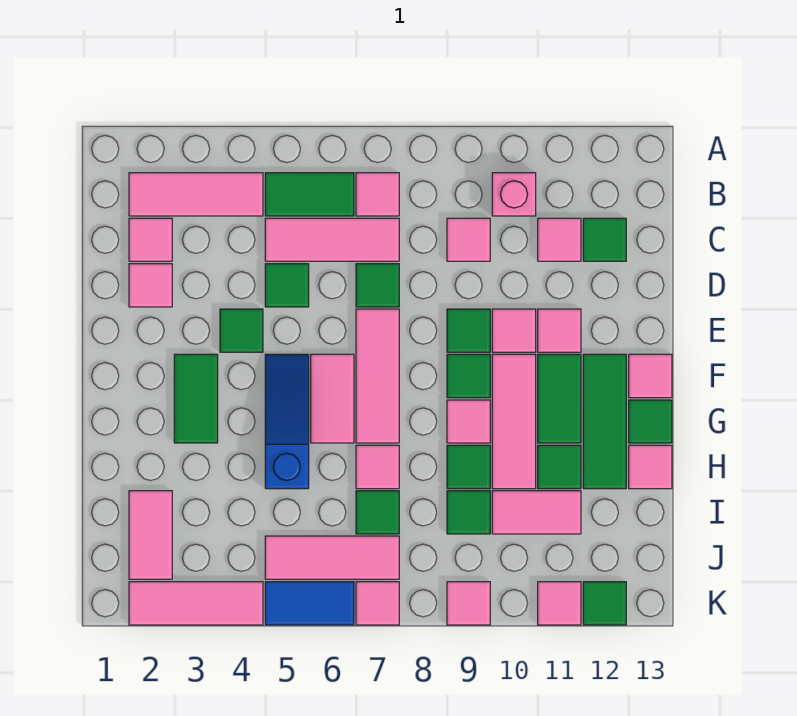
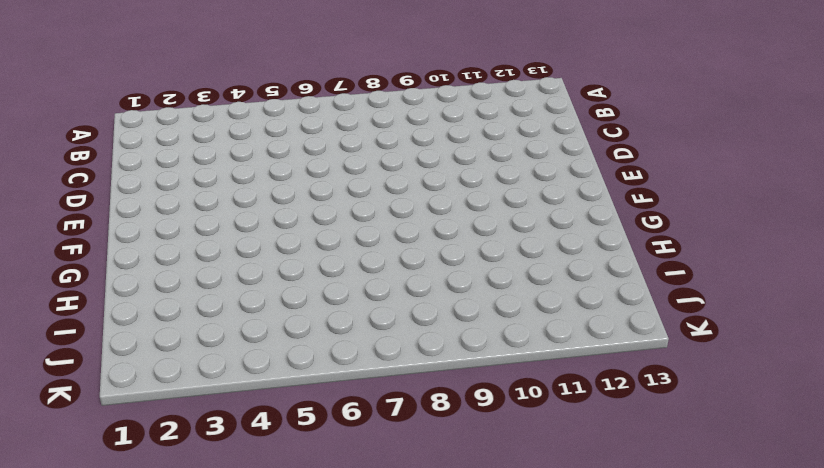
none -> pink tile B2:B4 level 1
none -> green tile B5:B6 level 1
none -> pink tile B7 level 1
none -> pink brick B10 level 1

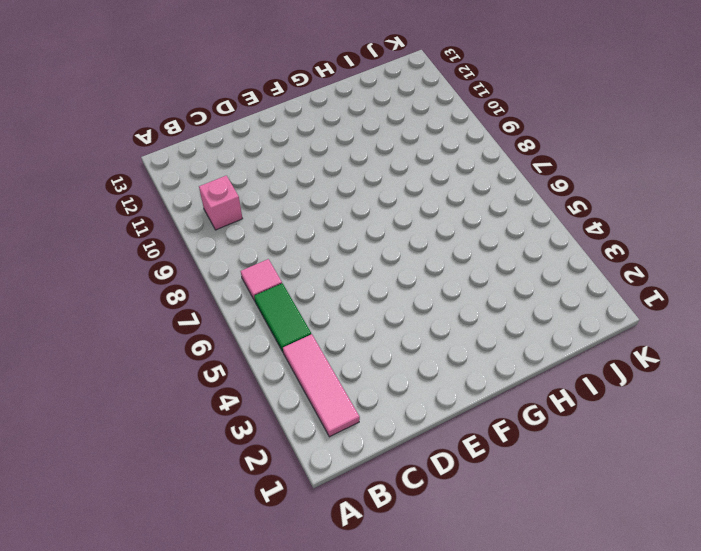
none -> pink tile C2 level 1
none -> pink tile C5:C7 level 1
none -> pink tile C9 level 1
none -> pink tile C11 level 1

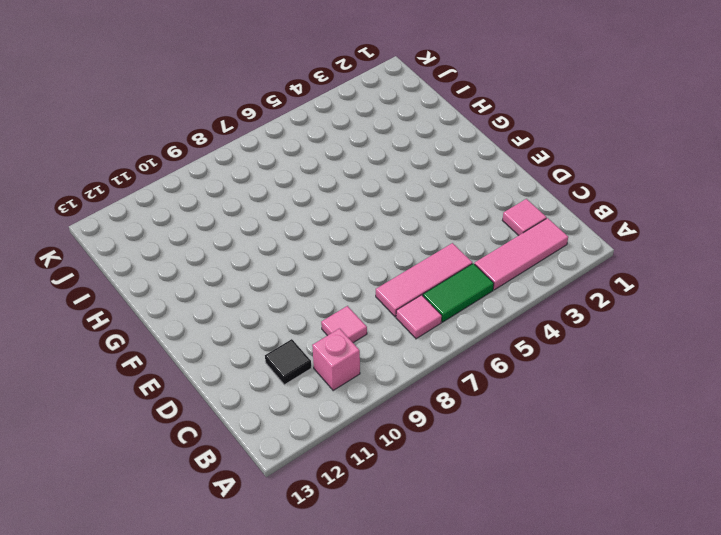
black tile C11 level 1 -> pink tile C11 level 1
none -> green tile C12 level 1
none -> pink tile D2 level 1
none -> green tile D5 level 1
none -> green tile D7 level 1

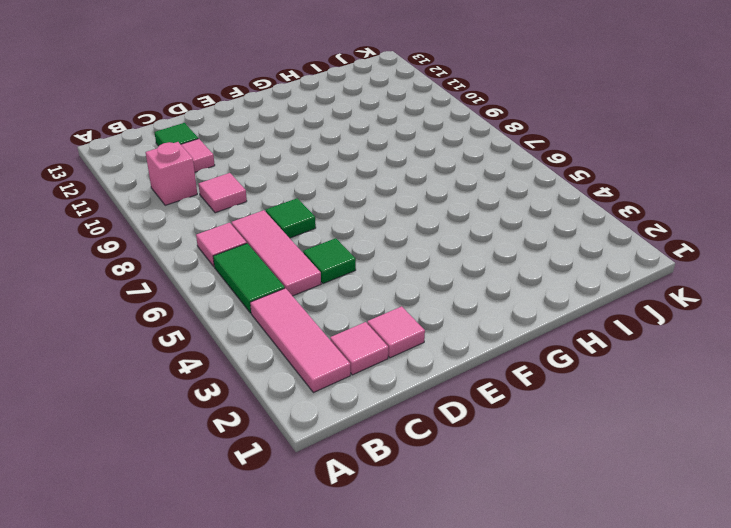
none -> green tile E4 level 1
none -> pink tile E7:G7 level 1
none -> green tile E9 level 1
none -> pink tile E10 level 1

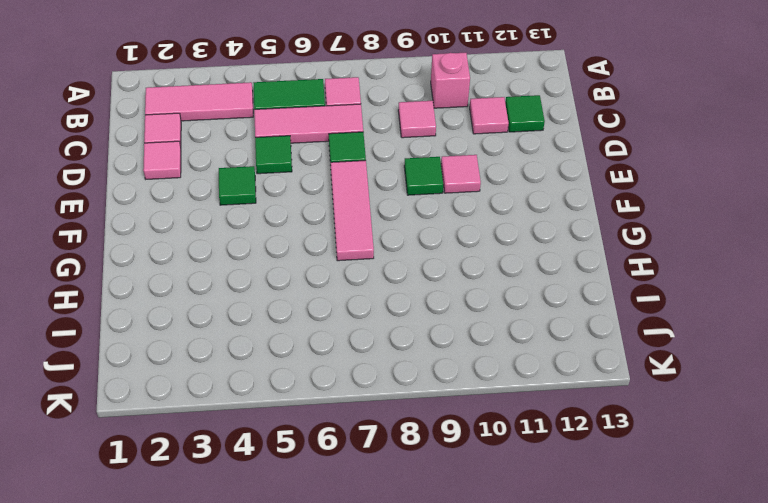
none -> pink tile E11 level 1
none -> green tile F3:G3 level 1
none -> blue slope F5:H5 level 1 top H
none -> pink tile F6:G6 level 1

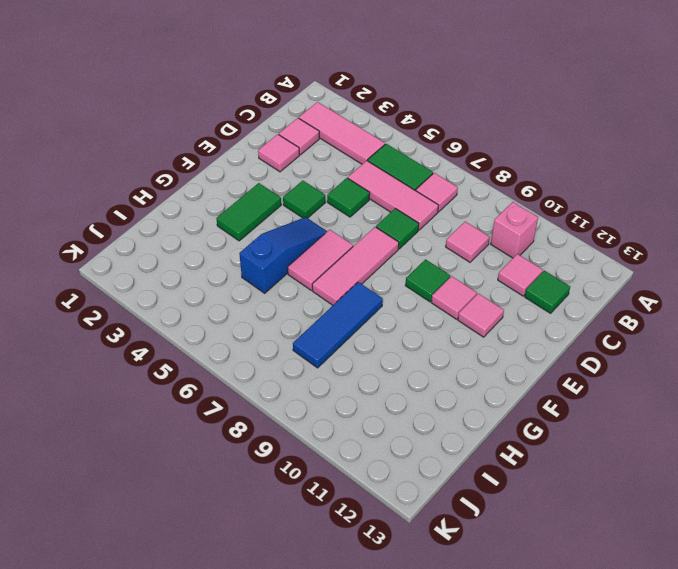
blue tile G8:I8 level 1 -> none
none -> green tile F9 level 1
none -> pink tile F10:H10 level 1
none -> green tile F11:G11 level 1
none -> green tile F12:H12 level 1

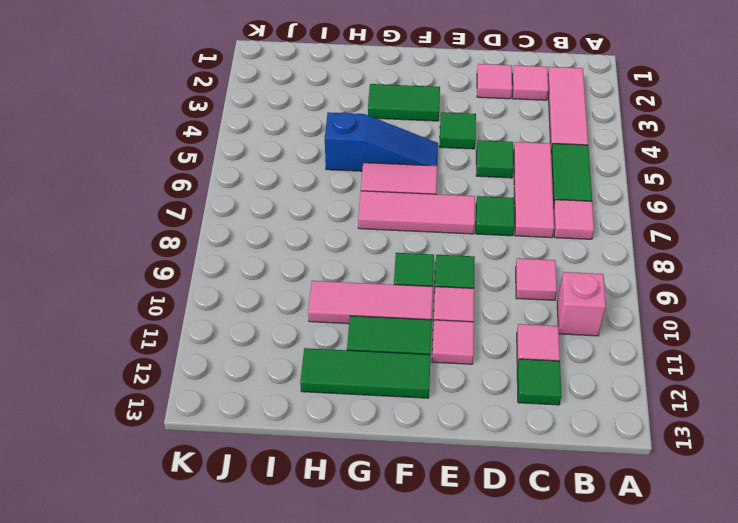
none -> pink tile F13 level 1
none -> pink tile G9 level 1
none -> green tile G13 level 1
none -> pink tile H7 level 1

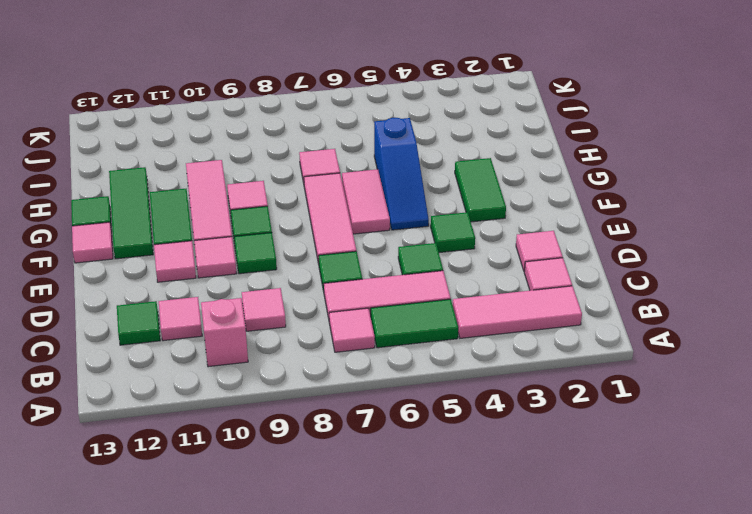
none -> green tile H9 level 1
none -> green tile H11 level 1
none -> pink tile H13 level 1
none -> pink tile I2:J2 level 1

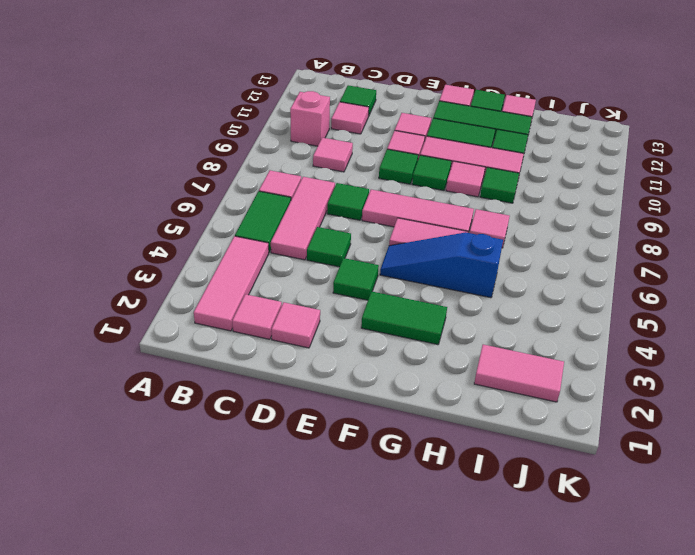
none -> green tile I7 level 1
none -> green tile I9 level 1
none -> pink tile I10:I11 level 1
none -> pink tile J5:J7 level 1

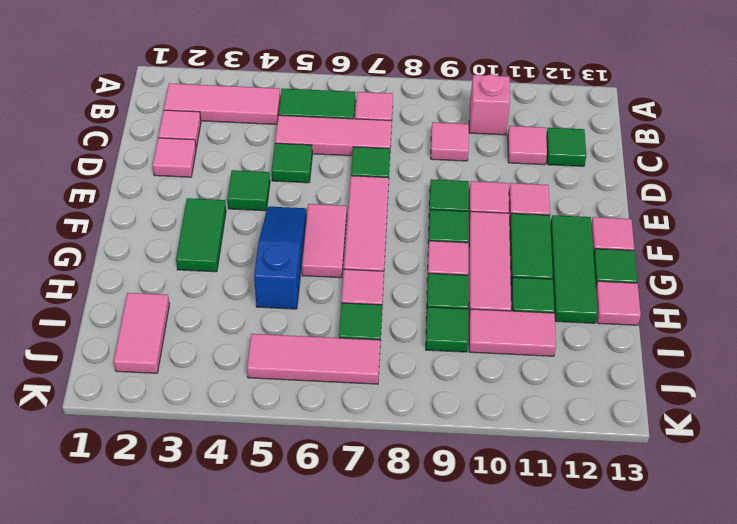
none -> pink tile K2:K4 level 1
none -> blue tile K5:K6 level 1
none -> pink tile K7 level 1
none -> pink tile K9 level 1

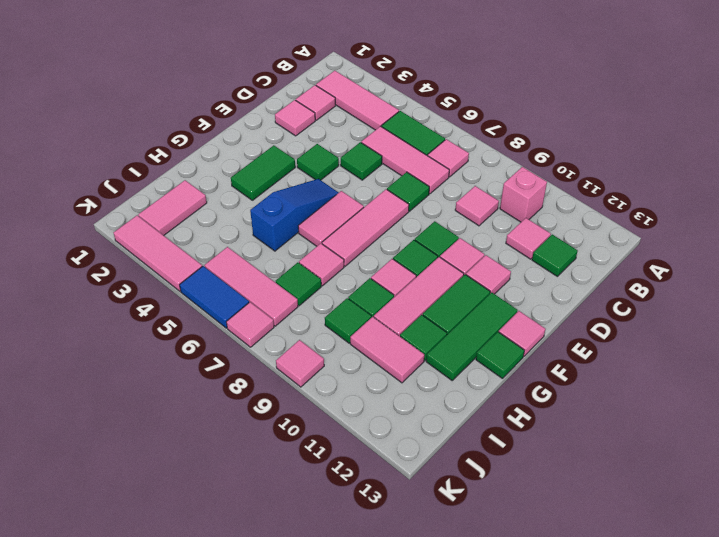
none -> pink tile H13 level 1
none -> pink tile K11 level 1
none -> green tile K12 level 1

